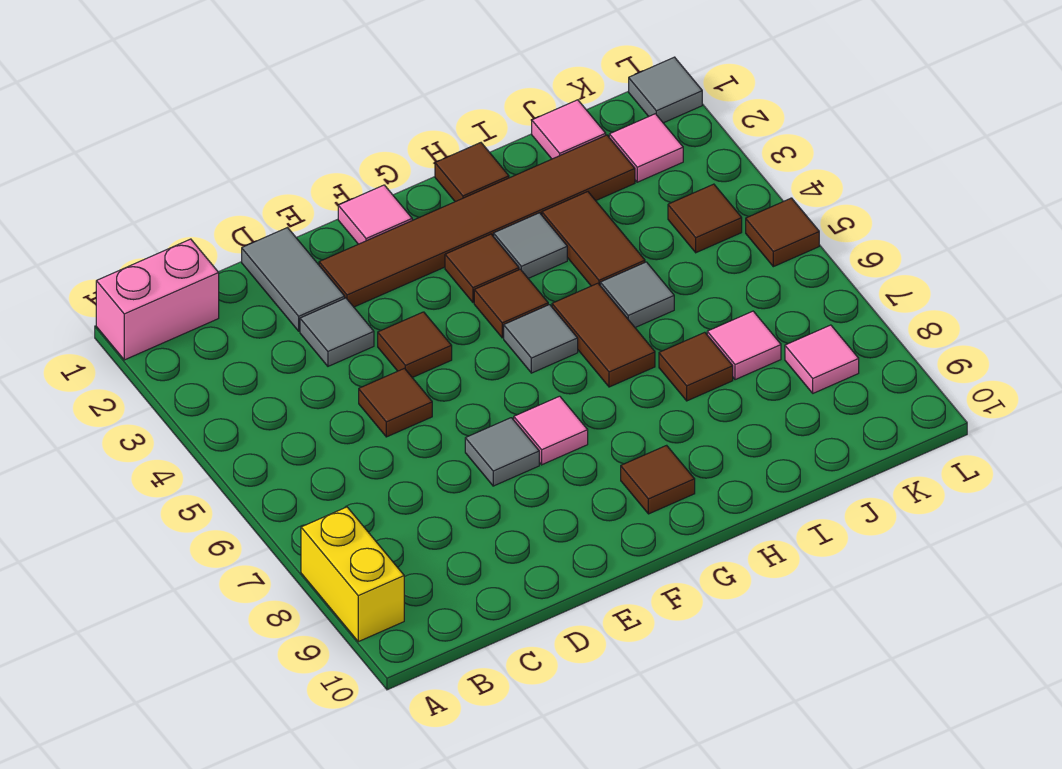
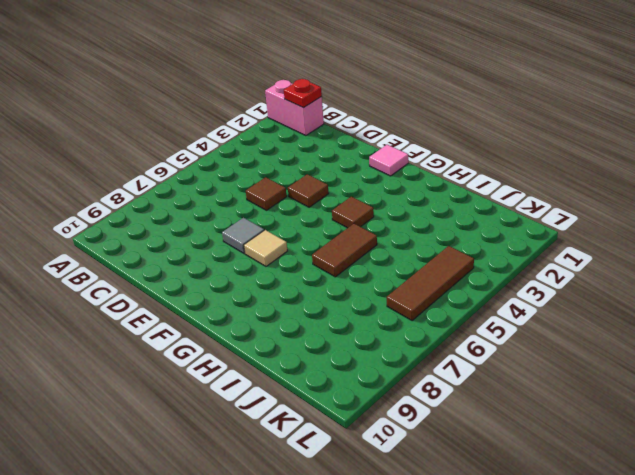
red plate B1 level 2 -> none
tan tile F7 level 1 -> pink tile F7 level 1
brown tile K4:K6 level 1 -> brown tile K4 level 1
none -> yellow brick A8:A9 level 1
none -> grey tile D1:D2 level 1
none -> grey tile D3 level 1

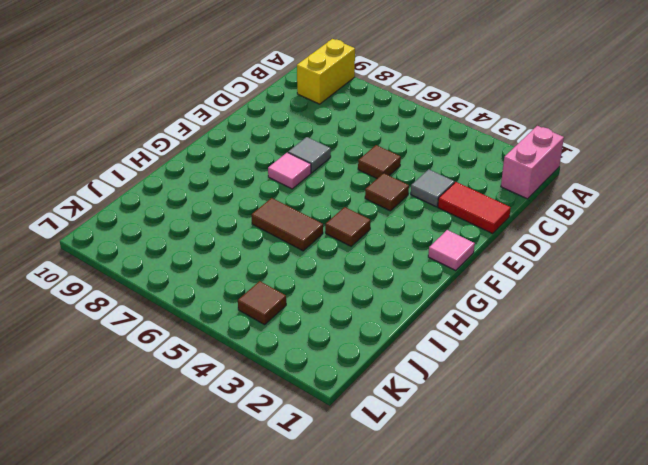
yellow brick A9:B9 level 1 -> yellow brick A8:A9 level 1
red tile D1:D2 level 1 -> grey tile D1:D2 level 1
none -> brown tile E2:J2 level 1
none -> brown tile G3 level 1
none -> grey tile G5 level 1

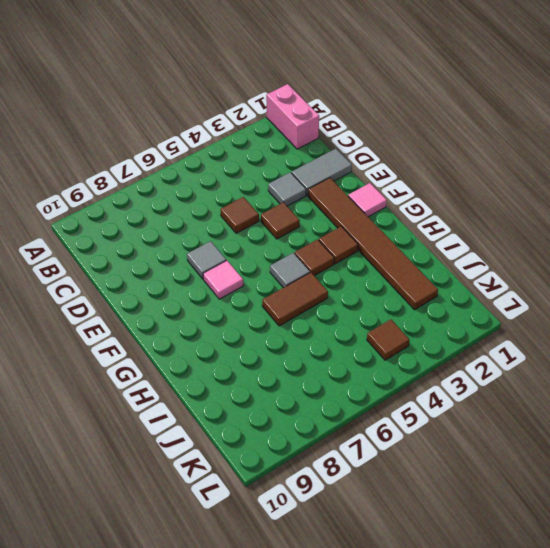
none -> yellow brick A8:A9 level 1
none -> brown tile G9 level 1
none -> brown tile H1 level 1

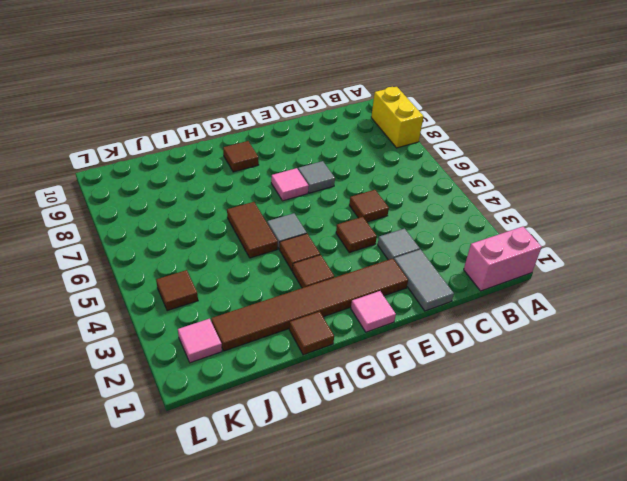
none -> grey tile H3 level 1
none -> brown tile I3:I4 level 1
none -> grey tile I5 level 1

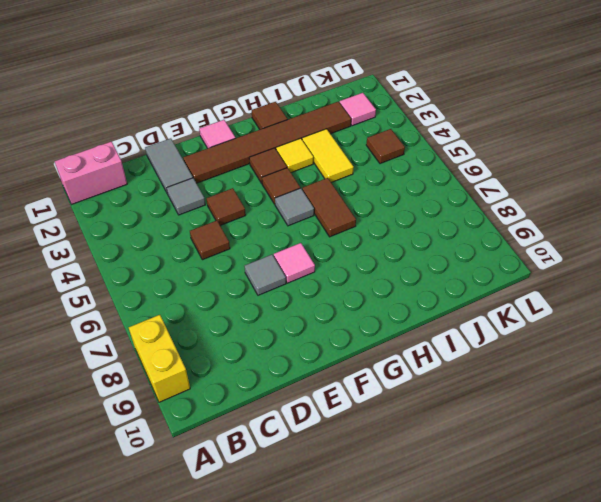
yellow tile H3 level 1 -> grey tile H3 level 1
yellow tile I3:I4 level 1 -> brown tile I3:I4 level 1
none -> brown tile G9 level 1
none -> grey tile I5 level 1
none -> brown tile I7 level 1

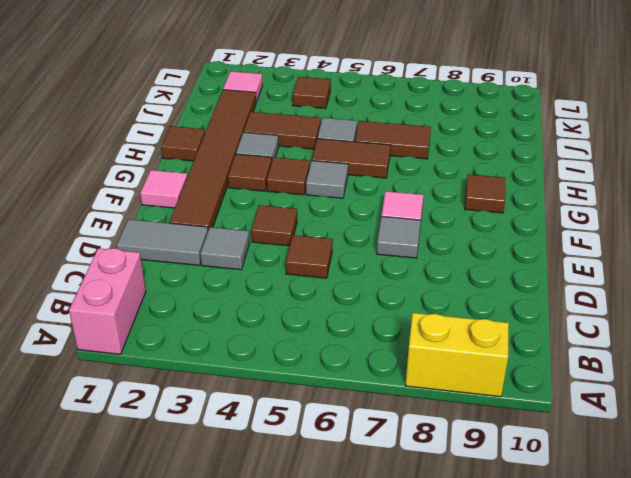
brown tile I6:I7 level 1 -> brown tile I7 level 1
none -> pink tile J1 level 1
none -> pink tile J7 level 1
none -> pink tile K8 level 1

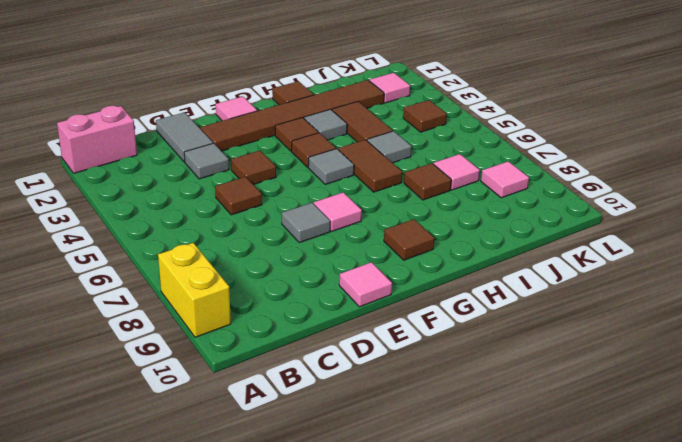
pink tile E10 level 1 -> pink tile J1 level 1
none -> grey tile L1 level 1
none -> brown tile L5 level 1

